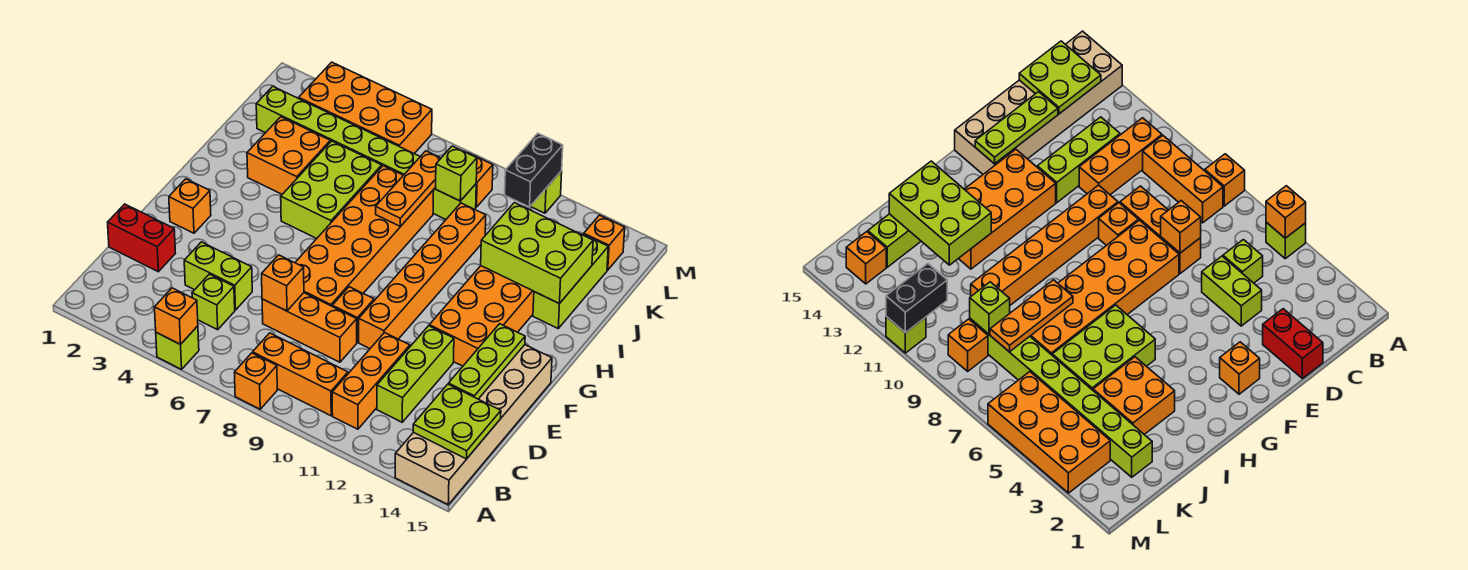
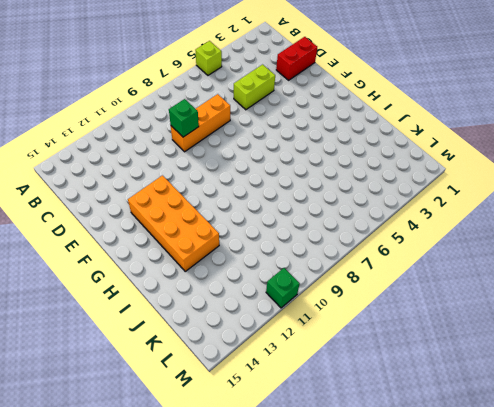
green brick D9 level 2 -> none
green brick M11 level 1 -> lime brick M11 level 1
none -> orange brick A8 level 1
none -> tan brick A14:F15 level 1
none -> orange brick B8:B10 level 1
none -> orange brick B11:D11 level 1

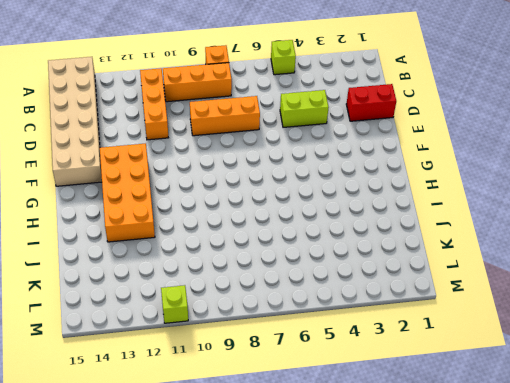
none -> lime brick C5 level 1
none -> lime brick C12:E12 level 1
none -> orange brick E7:J8 level 1
none -> orange brick E9 level 1

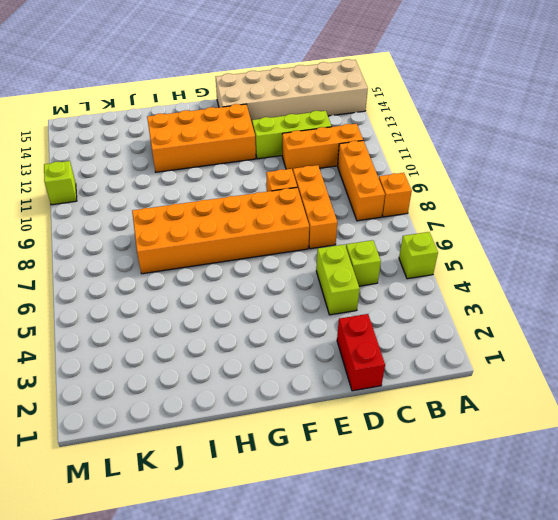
none -> orange brick E10:J10 level 1
none -> orange brick F2 level 1
none -> lime brick H5:J6 level 1
none -> orange brick I3:J4 level 1

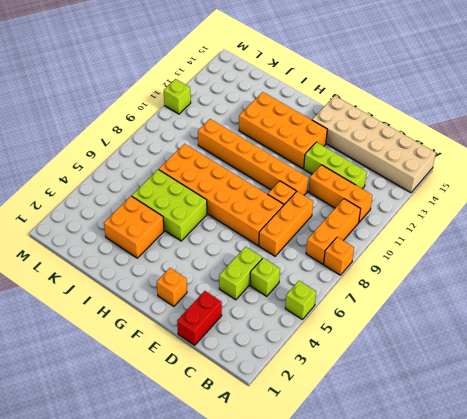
none -> lime brick I14:K14 level 1
none -> lime brick K2:K9 level 1
none -> orange brick L3:M6 level 1
none -> orange brick L9 level 1

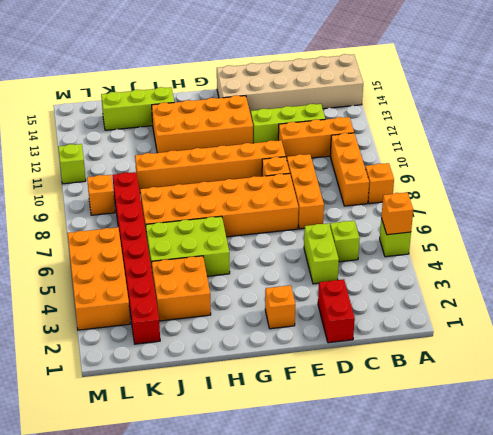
red brick K2:K9 level 1 -> lime brick K2:K9 level 1
none -> orange brick L14 level 1
none -> lime plate B14:C15 level 2
none -> orange brick D7 level 2
none -> lime plate D14:F14 level 2

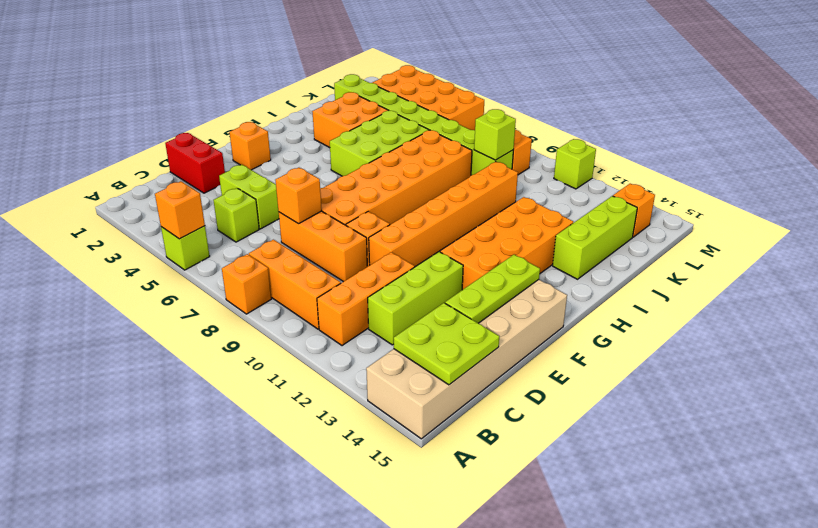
none -> orange plate I8:K8 level 2
none -> lime brick I12:J14 level 2
none -> black brick L11:M11 level 2

